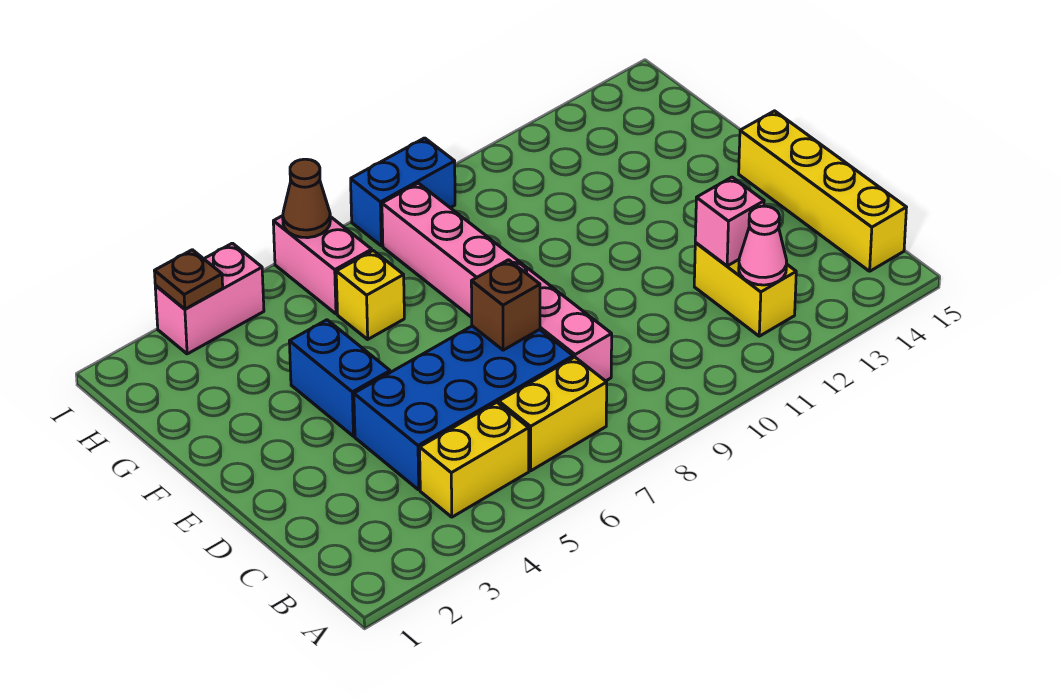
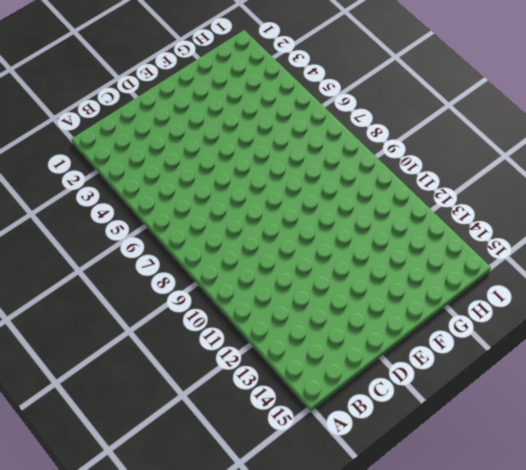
none -> yellow brick B4:B5 level 1
none -> yellow brick B6:B7 level 1
none -> yellow brick B12:C12 level 1

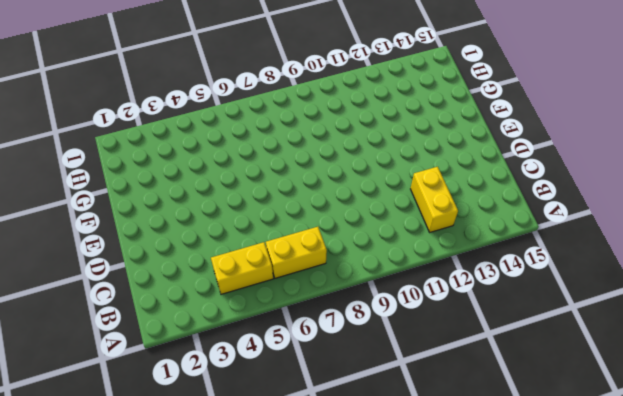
none -> yellow brick B15:E15 level 1
none -> blue brick C4:D7 level 1
none -> pink brick C8:H8 level 1

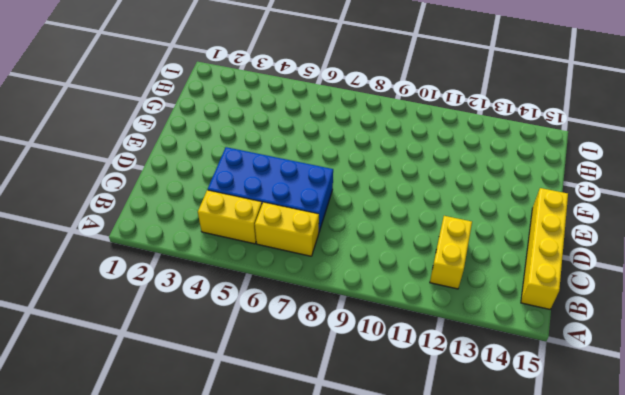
none -> pink brick C8:H8 level 1
none -> blue brick E4:F4 level 1
none -> yellow brick G6 level 1

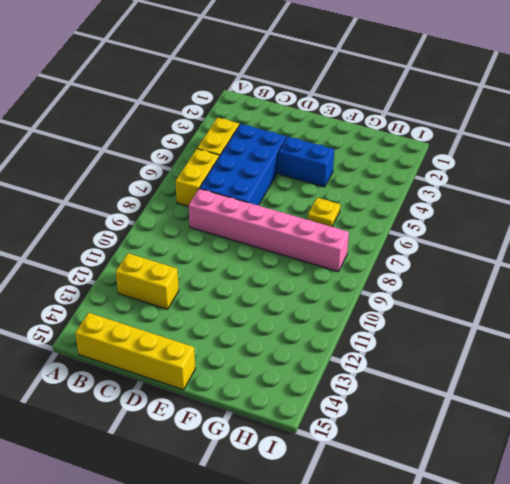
yellow plate G6 level 1 -> yellow brick G6 level 1
none -> pink brick H6:I6 level 1
none -> pink brick I3:I4 level 1
none -> blue brick I8:I9 level 1

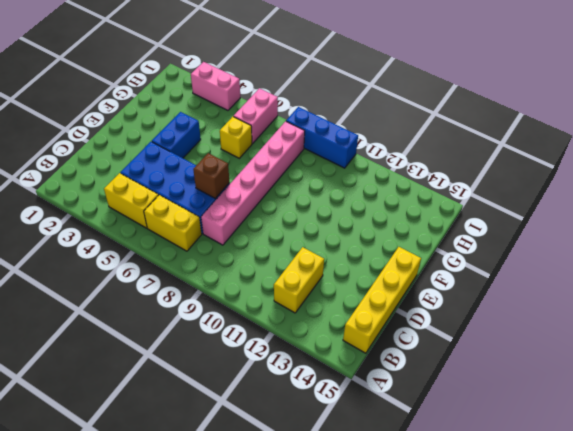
blue brick I8:I10 level 1 -> blue brick I8:I9 level 1
none -> pink cone B12 level 2
none -> pink brick C12 level 2
none -> brown plate I3 level 2

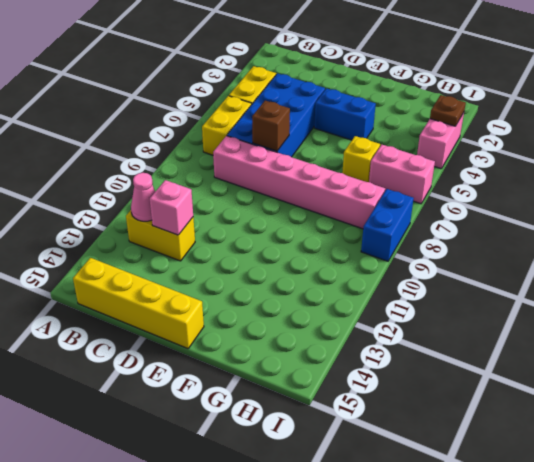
none -> brown cone I6 level 2

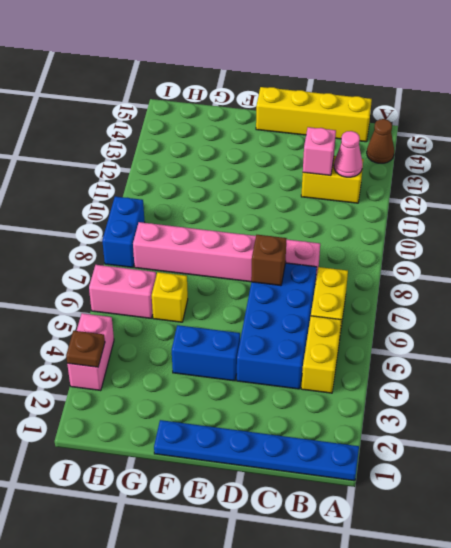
blue plate A1:F1 level 1 -> none
brown cone A14 level 1 -> brown cone I6 level 2

